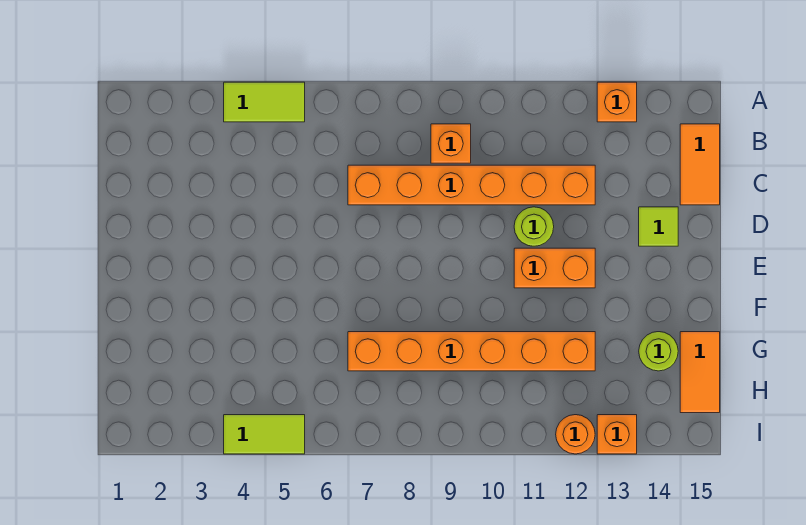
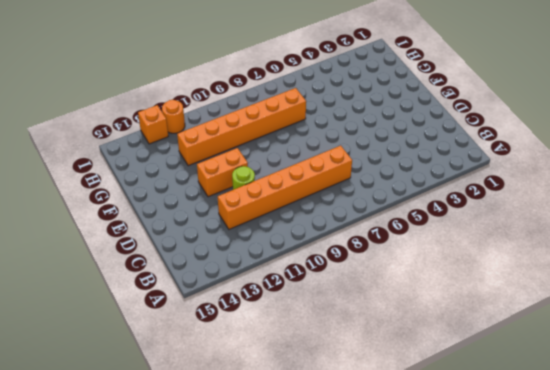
none -> lime tile A4:A5 level 1
none -> orange brick A13 level 1
none -> orange brick B9 level 1

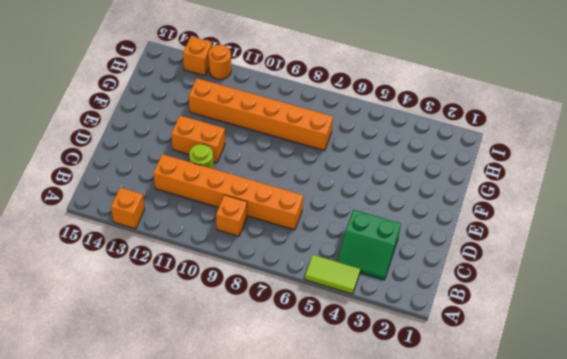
green slope B3:C4 level 1 top C -> none
none -> orange tile B15:C15 level 1
none -> lime tile D14 level 1
none -> lime round brick G14 level 1

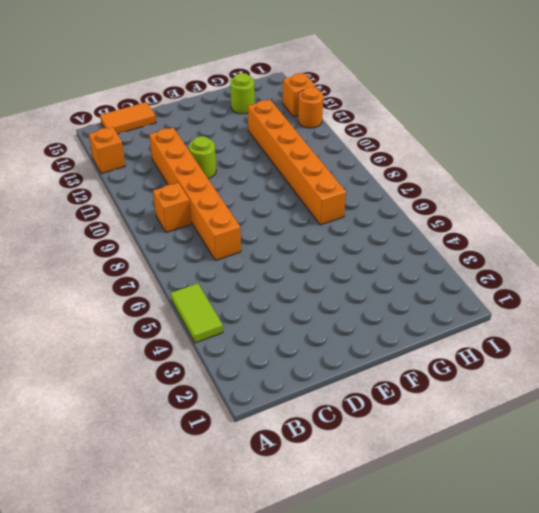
none -> lime tile D14 level 1
none -> orange brick E11:E12 level 1
none -> orange tile G15:H15 level 1

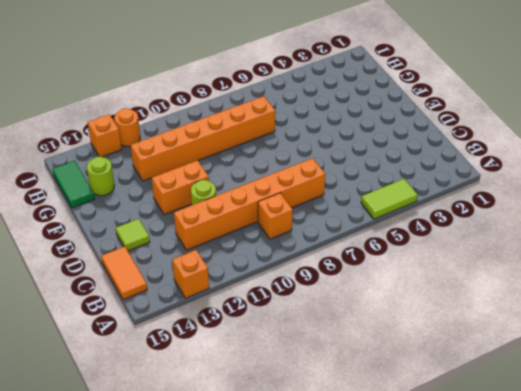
green tile G15:H15 level 1 -> orange tile G15:H15 level 1
none -> lime tile I4:I5 level 1

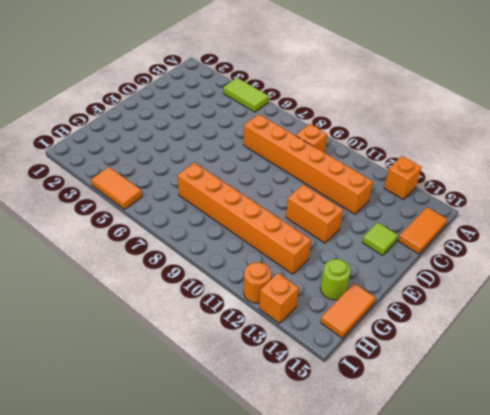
orange tile I4:I5 level 1 -> lime tile I4:I5 level 1
none -> lime round brick D11 level 1

